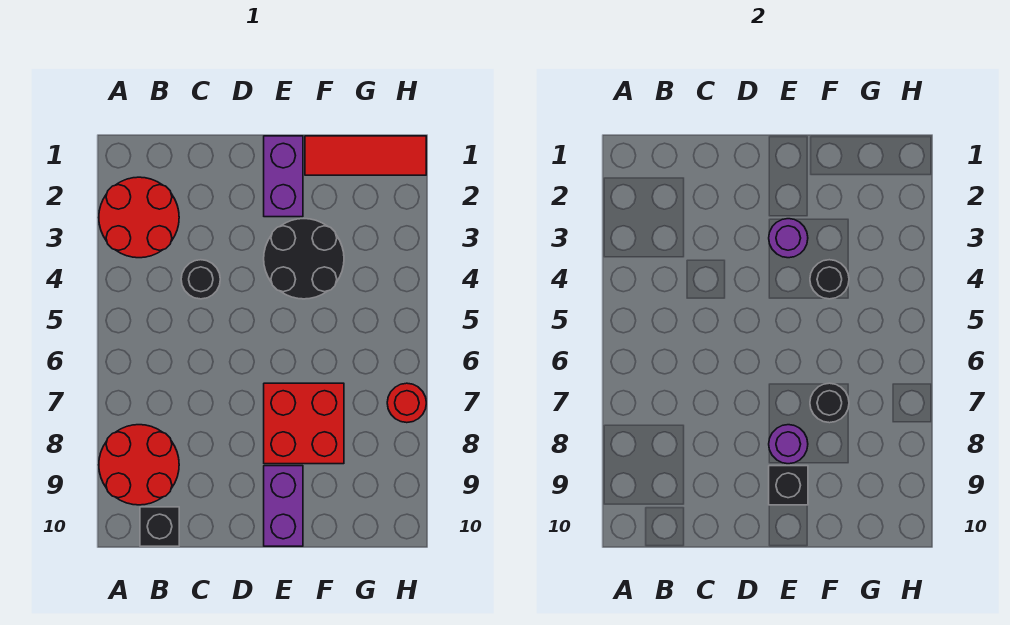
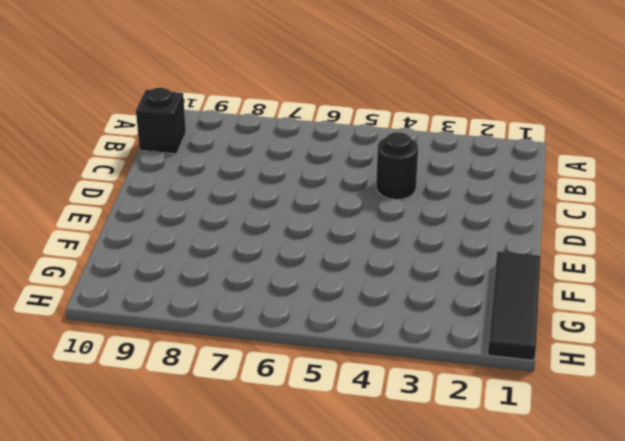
black tile F1:H1 level 1 -> red tile F1:H1 level 1
none -> red round brick A2:B3 level 1
none -> red round brick A8:B9 level 1
none -> purple brick E1:E2 level 1

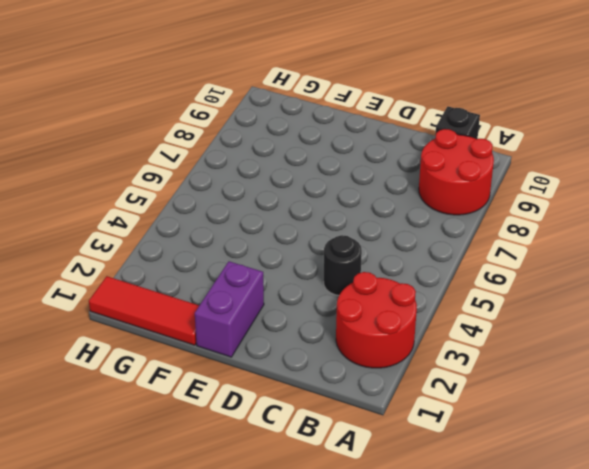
none -> black round brick E3:F4 level 1
none -> red brick E7:F8 level 1
none -> purple brick E9:E10 level 1

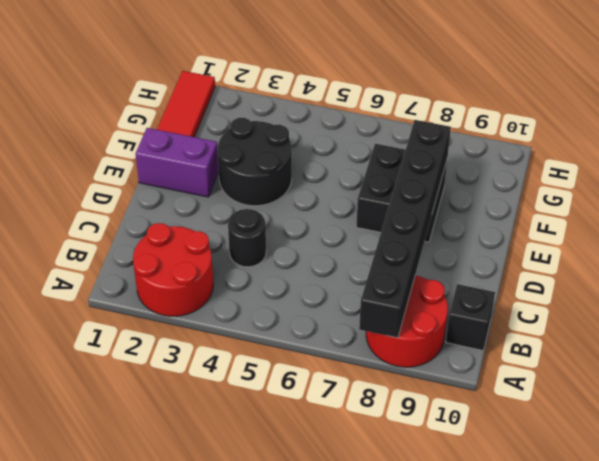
black brick A8:F8 level 2 -> purple round brick E8 level 2
black brick E7:F8 level 1 -> red brick E7:F8 level 1
none -> purple brick E9:E10 level 1
none -> red round brick H7 level 1
none -> purple round brick E3 level 2

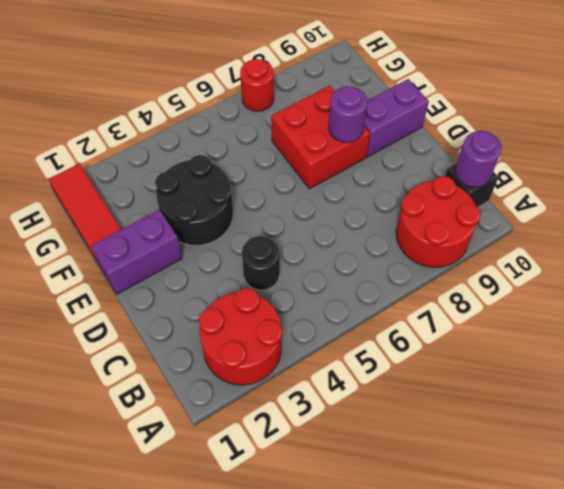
purple round brick B10 level 2 -> purple round brick E3 level 2
none -> black brick E9 level 2
none -> black round brick F4 level 2
none -> black round brick F7 level 2

